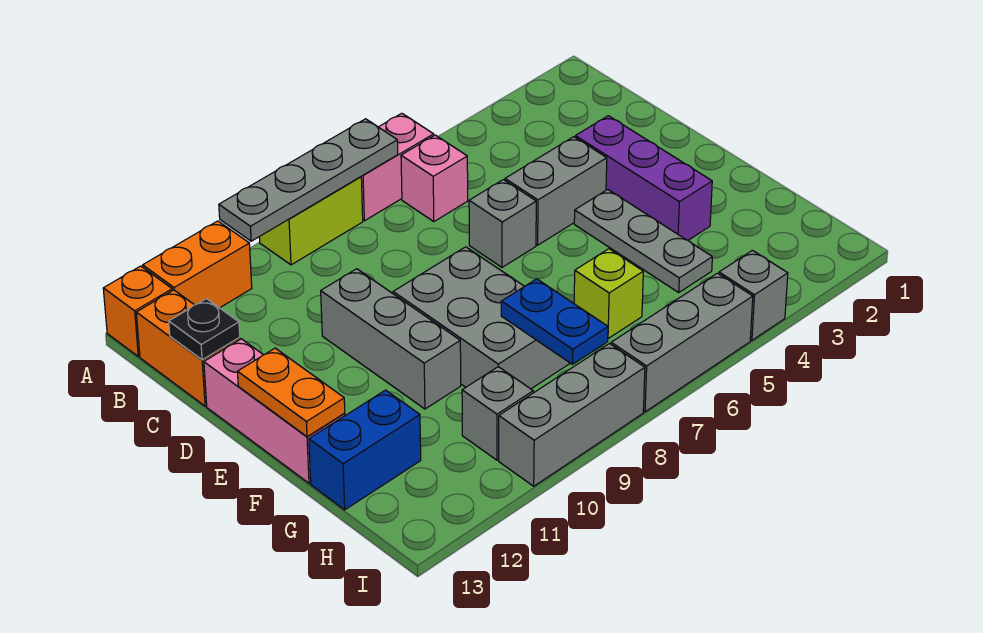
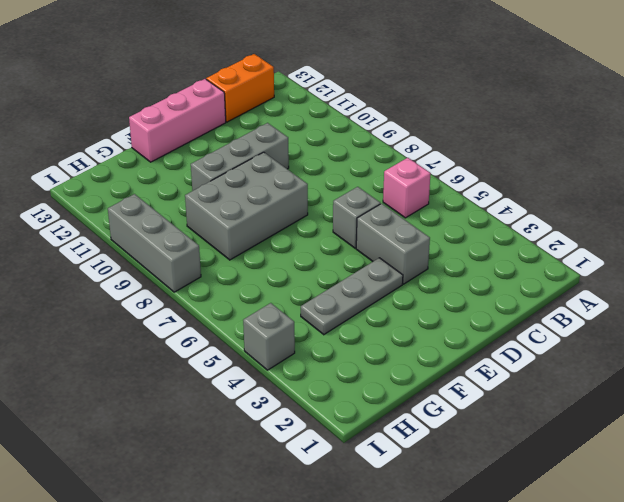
none -> pink brick A6:A7 level 1
none -> lime brick A8:A9 level 1
none -> orange brick A11:A12 level 1

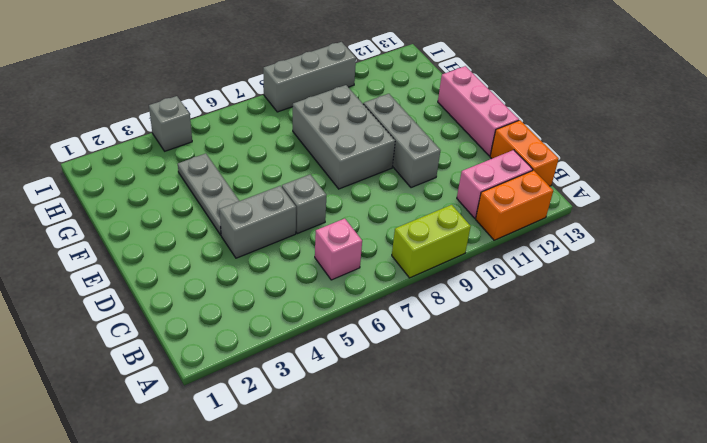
pink brick B11:B12 level 1 -> pink brick A6:A7 level 1
none -> orange brick A13 level 1
none -> purple brick D3:F3 level 1
none -> lime brick G6 level 1

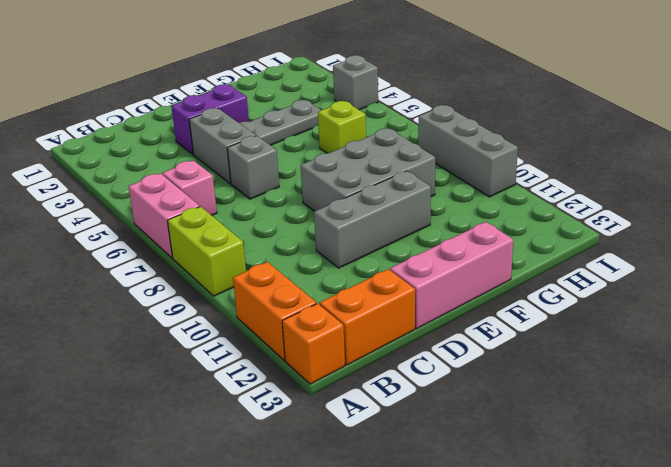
purple brick D3:E3 level 1 -> purple brick D3:F3 level 1
none -> blue brick G12:G13 level 1
none -> grey brick H10 level 1
none -> grey brick I5:I7 level 1

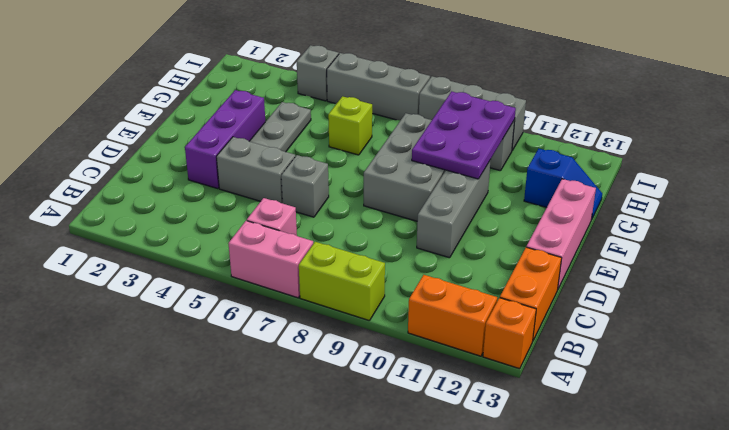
purple plate F9:H10 level 2 -> none
blue slope G12:G13 level 1 top 12 -> blue brick G12:G13 level 1
none -> grey plate A7:A10 level 2
none -> black plate C13 level 2
none -> orange plate E13:F13 level 2

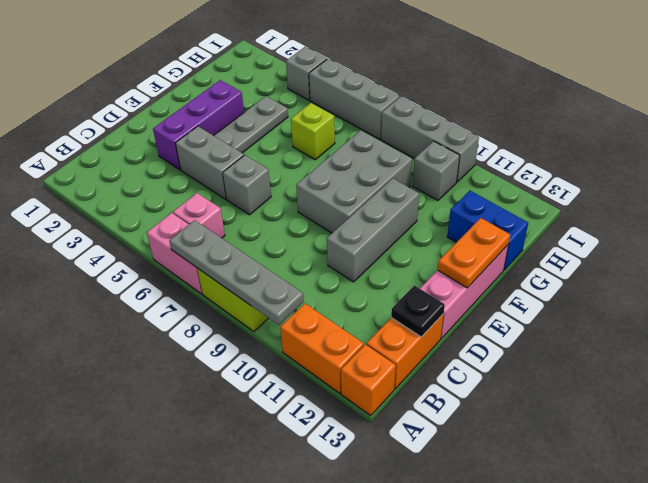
none -> blue plate G8:H8 level 2

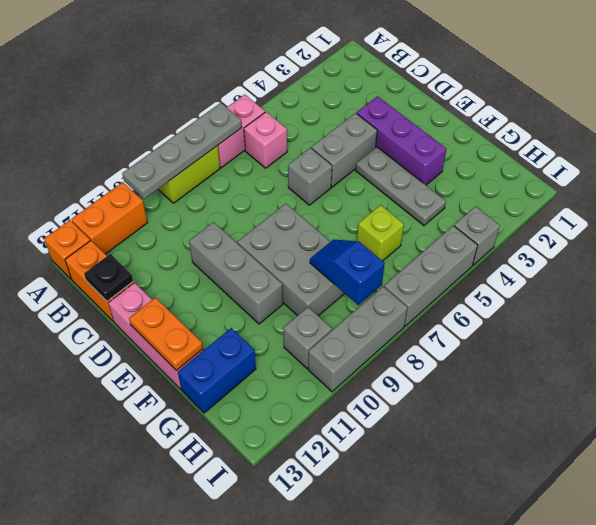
blue slope G8:H8 level 2 top H -> blue plate G8:H8 level 2

